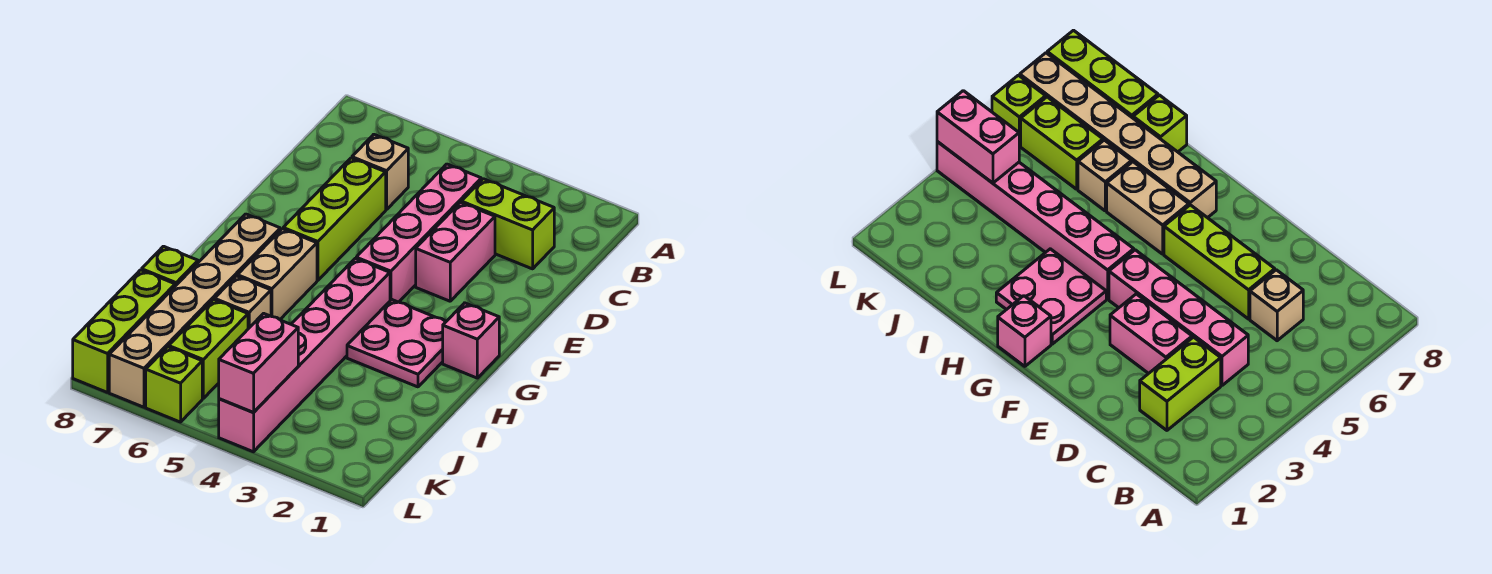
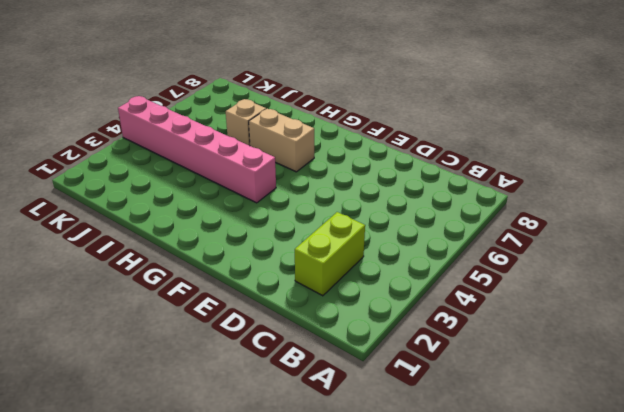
none -> pink brick C4:F4 level 1
none -> tan brick C6 level 1
none -> pink brick D3:E3 level 1

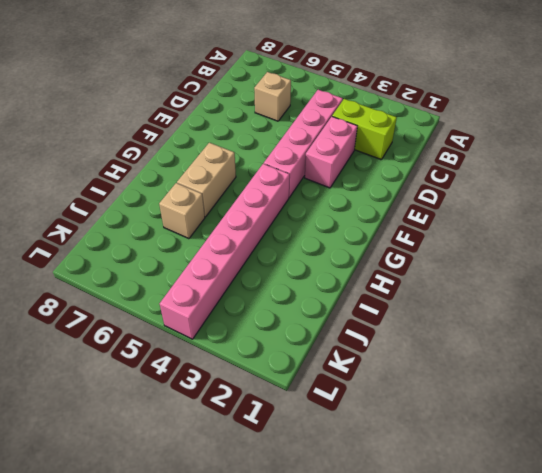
none -> lime brick D6:F6 level 1
none -> pink brick G1 level 1
none -> pink plate G2:H3 level 1

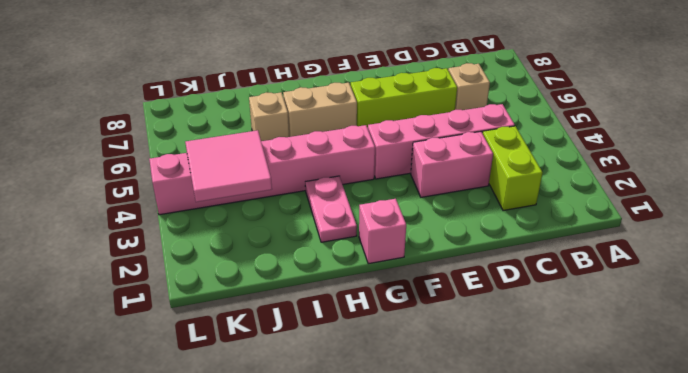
pink plate H2:H3 level 1 -> pink plate G2:H3 level 1
pink tile J3:K4 level 2 -> pink brick K4:L4 level 2
none -> tan brick G7:L7 level 1
none -> lime brick I8 level 1
none -> lime brick J6:K6 level 1

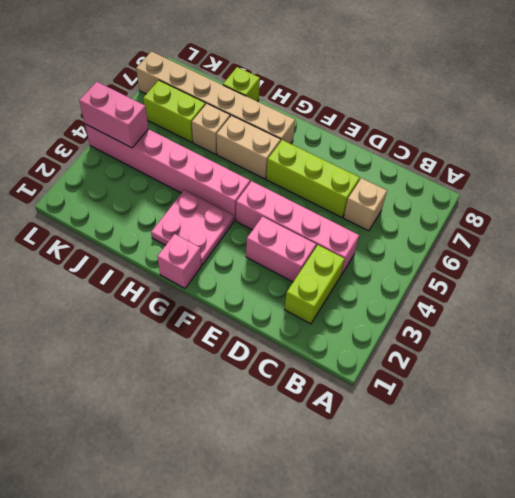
none -> lime brick J8:L8 level 1
none -> lime brick L6 level 1

